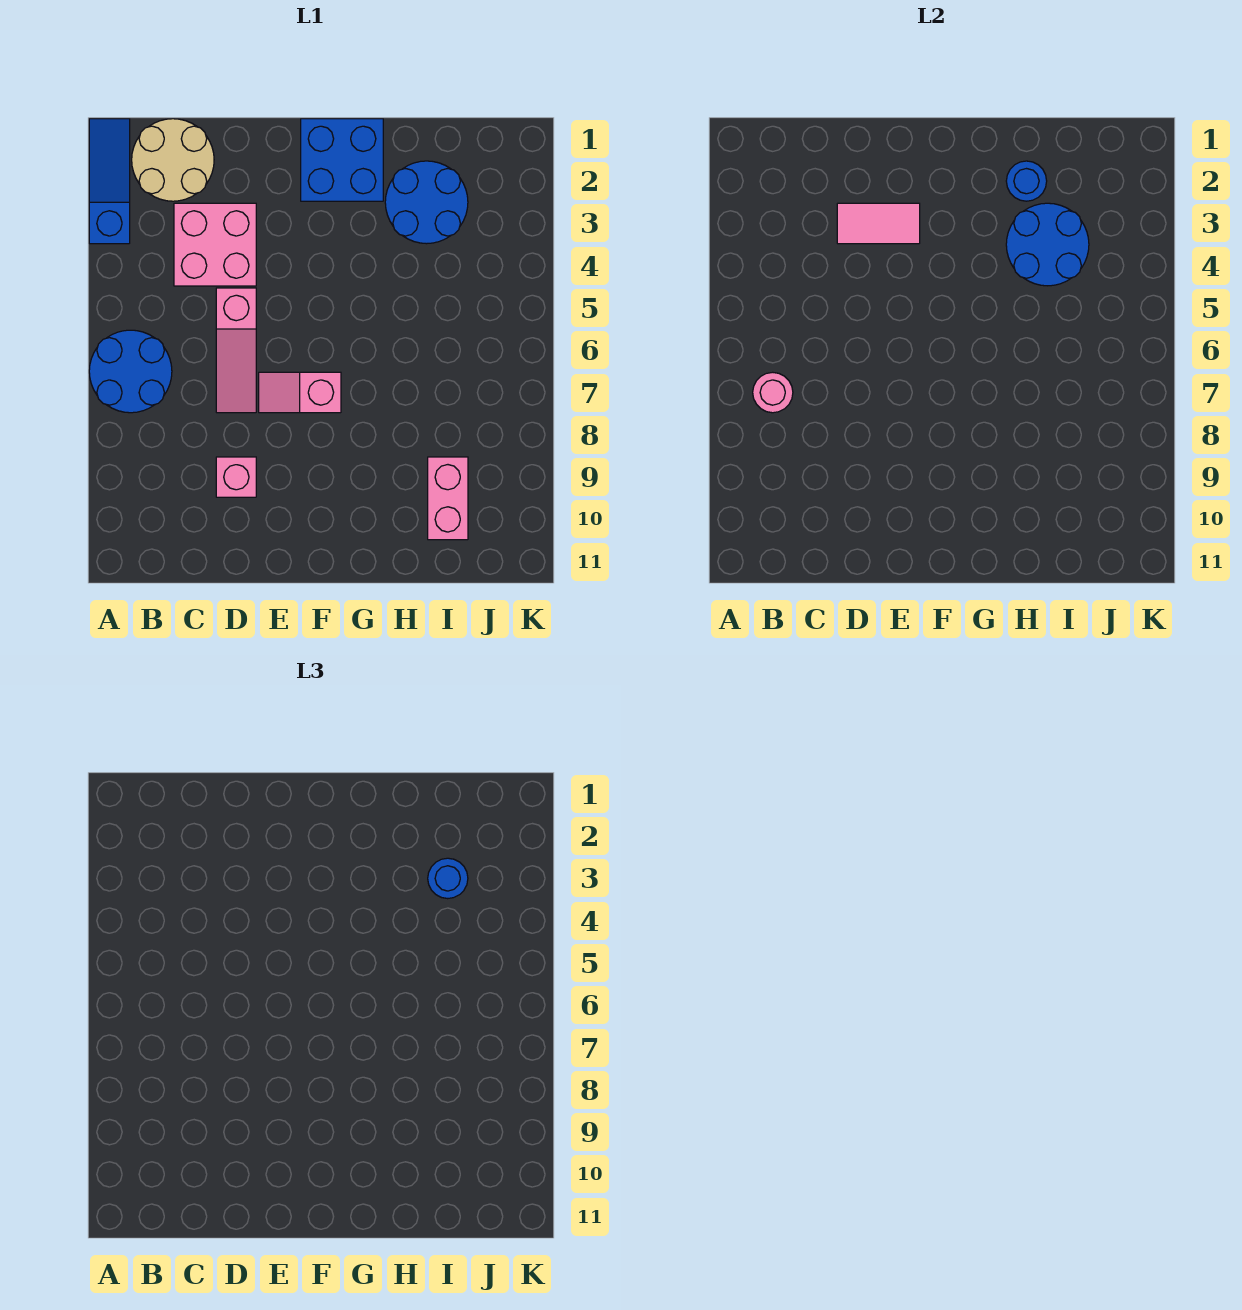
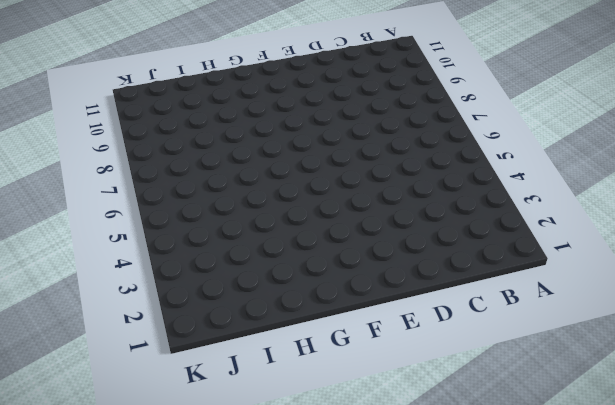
none -> blue slope A1:A3 level 1 top 3
none -> blue round brick A6:B7 level 1
none -> tan round brick B1:C2 level 1

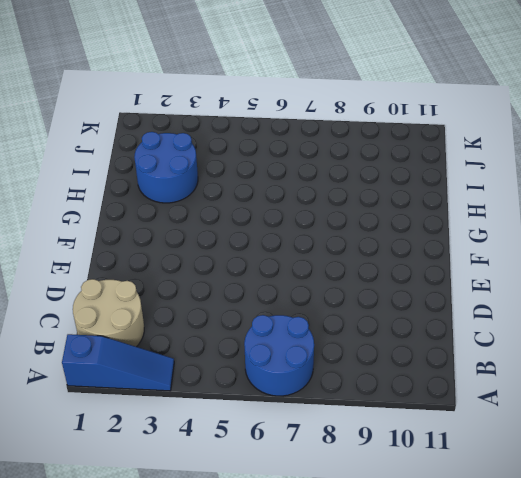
blue slope A1:A3 level 1 top 1 -> blue slope A1:A3 level 1 top 3
none -> pink brick C3:D4 level 1
none -> pink slope D5:D7 level 1 top 5
none -> pink brick D9 level 1

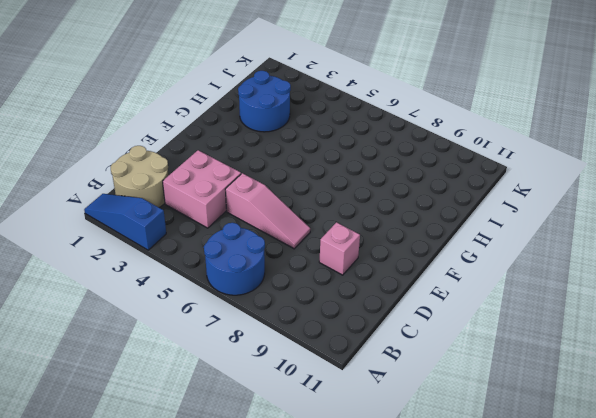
none -> pink slope E7:F7 level 1 top F
none -> blue brick F1:G2 level 1
none -> pink brick I9:I10 level 1

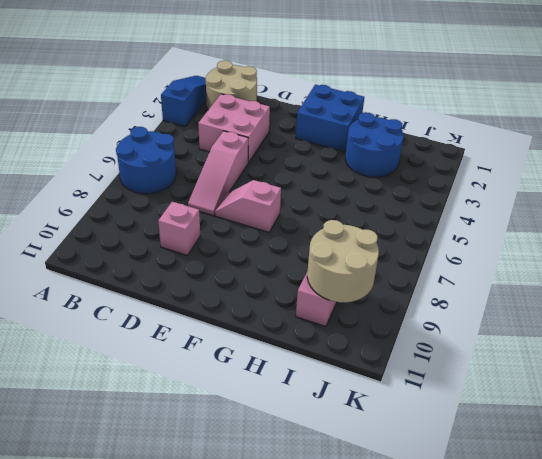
tan round brick I9:J10 level 2 -> none
none -> pink round brick B7 level 2
none -> pink tile D3:E3 level 2
none -> blue round brick H2 level 2

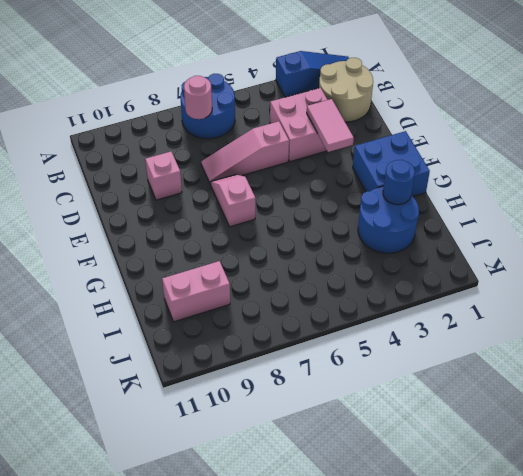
none -> blue round brick H3:I4 level 2
none -> blue round brick I3 level 3

